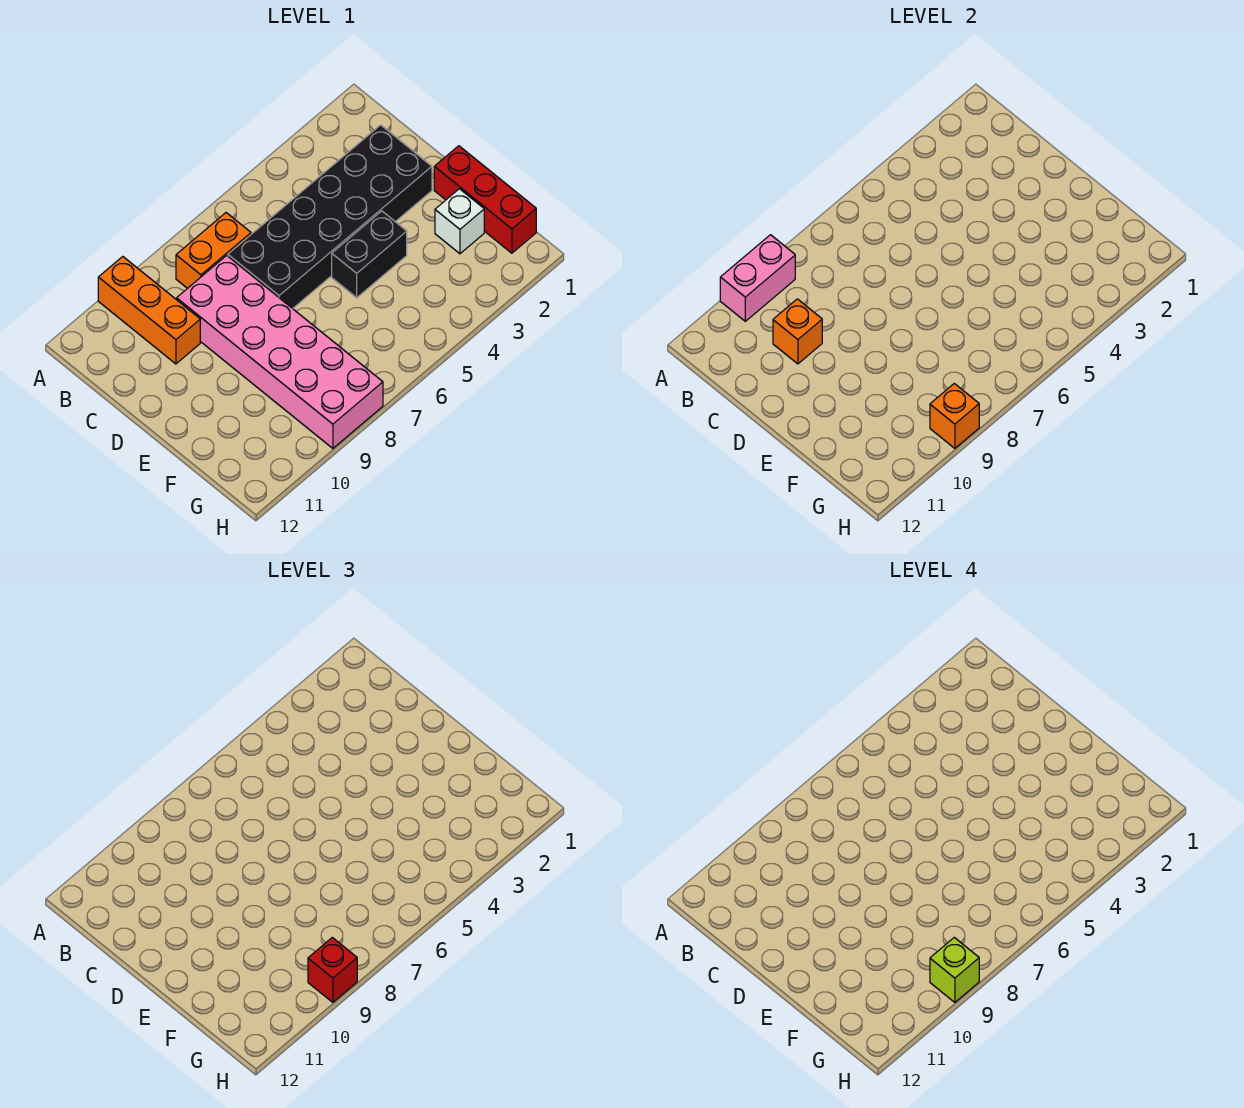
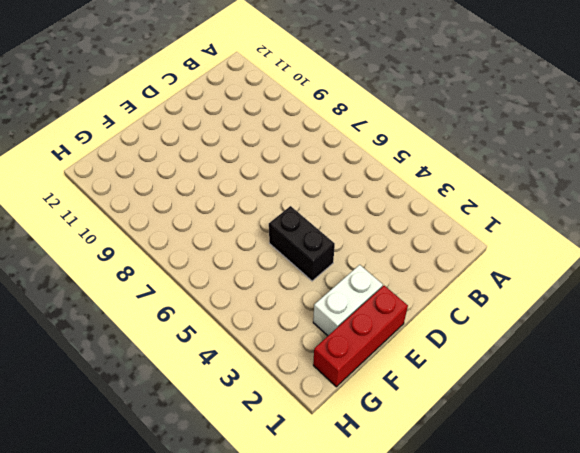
white brick E2:F2 level 1 -> white brick F2 level 1
none -> orange brick A10:C10 level 1
none -> orange brick B7:B8 level 1
none -> black brick C2:D7 level 1

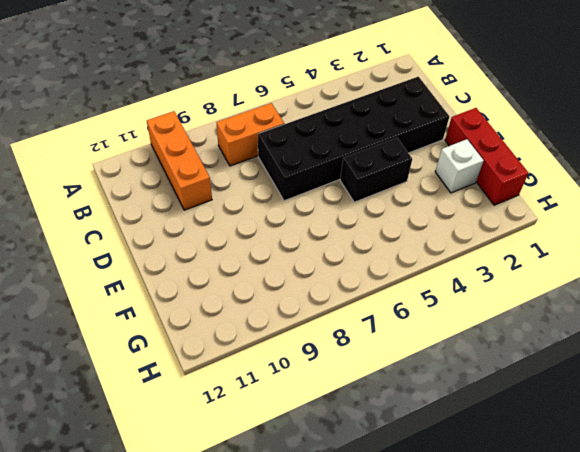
none -> pink brick C8:H9 level 1
none -> pink brick A9:A10 level 2
none -> orange brick C10 level 2

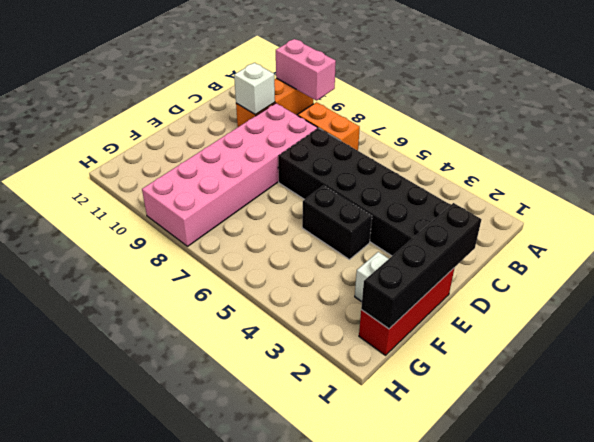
white brick C10 level 2 -> orange brick C10 level 2
black brick D1:G1 level 2 -> none
none -> orange brick H9 level 2
none -> red brick H9 level 3
none -> lime brick H9 level 4

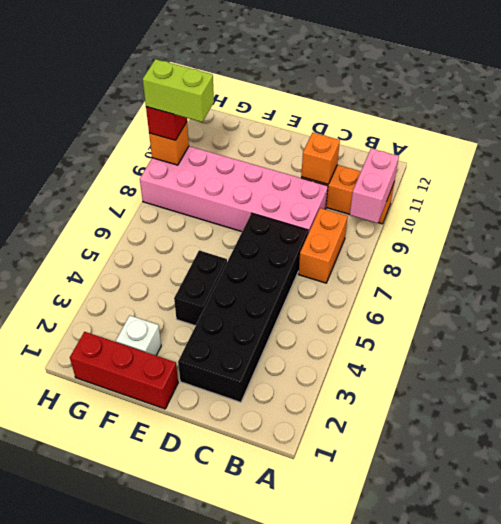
lime brick G9:H9 level 4 -> lime brick H9 level 4

